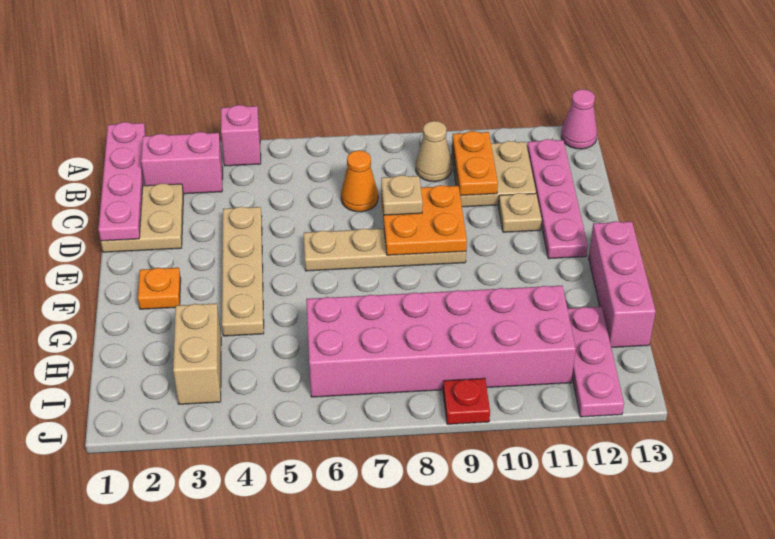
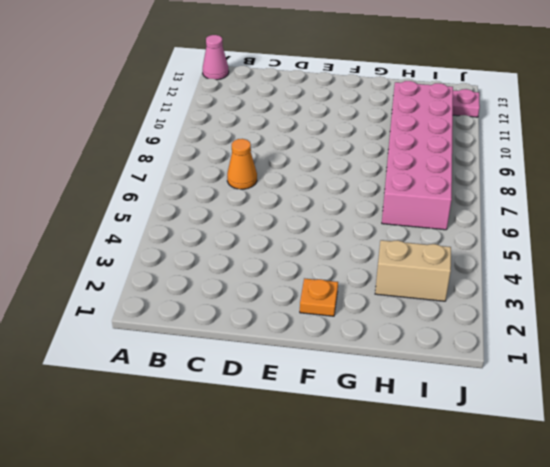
none -> pink brick A4 level 1
none -> pink brick B2:B3 level 1
none -> tan cone B9 level 1

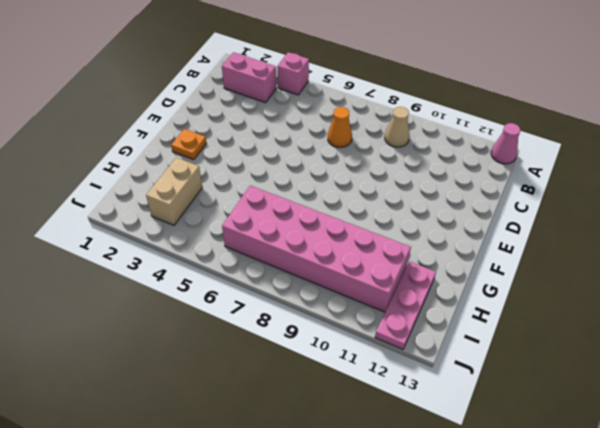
none -> tan plate B10:C11 level 1
none -> pink plate B12:E12 level 1
none -> tan plate C1:D2 level 1

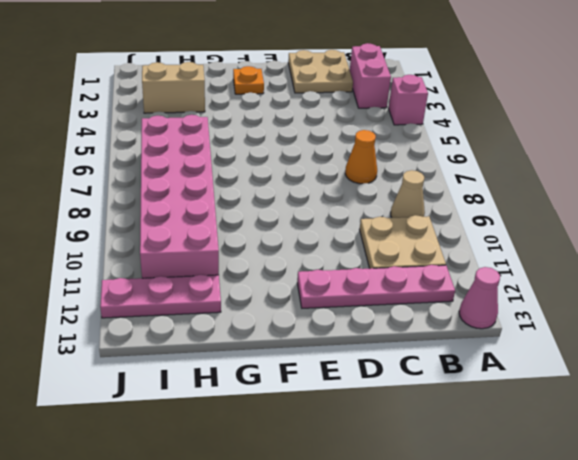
none -> tan plate D4:G4 level 1
none -> tan plate D11 level 1
none -> tan plate E6:E9 level 1

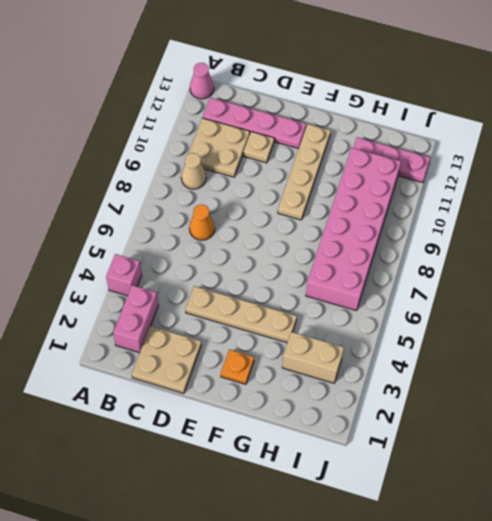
tan plate F9:F12 level 1 -> tan plate E6:E9 level 1
none -> pink brick F13:H13 level 1
none -> red plate J9 level 1
none -> pink plate A1:D1 level 2

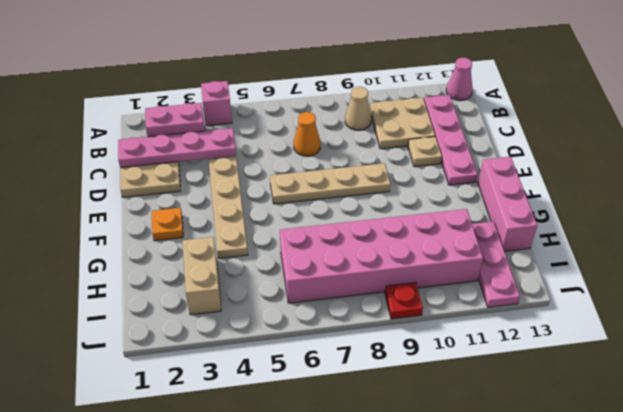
pink plate C1:C4 level 2 -> pink plate A1:D1 level 2
none -> orange plate B10:C10 level 2
none -> orange plate D8:E9 level 2
none -> tan plate D8 level 3

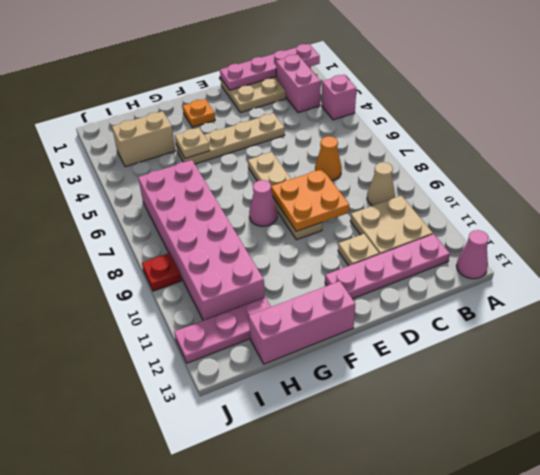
pink cone F8 level 1 -> none
tan plate G4 level 2 -> tan plate D8 level 3
none -> orange plate B10:C10 level 2

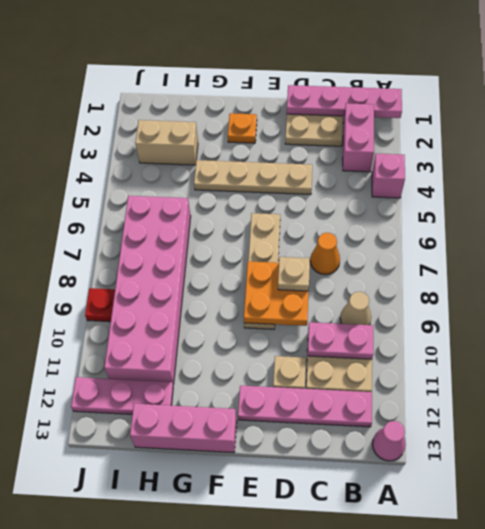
pink plate B10:C10 level 2 -> orange plate B10:C10 level 2

